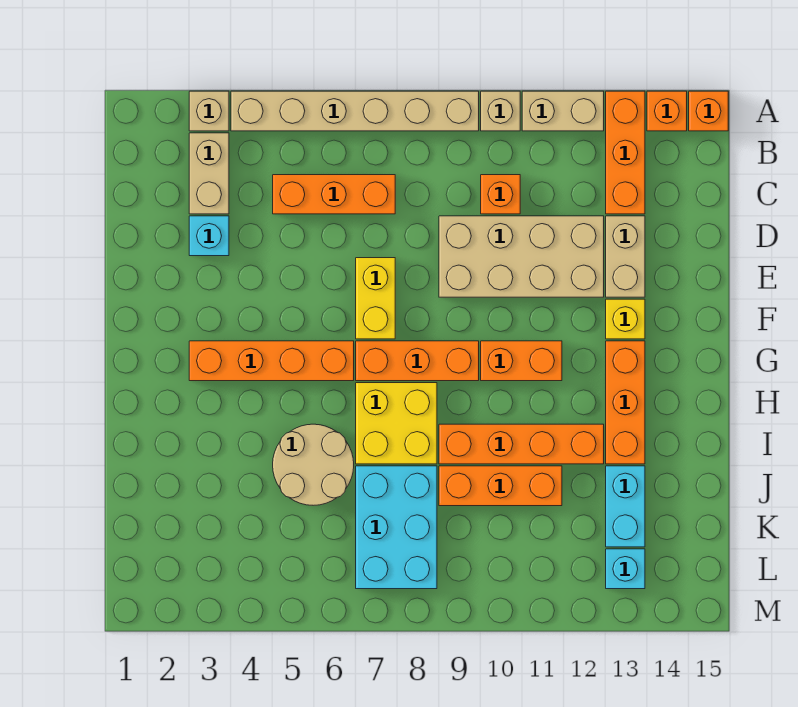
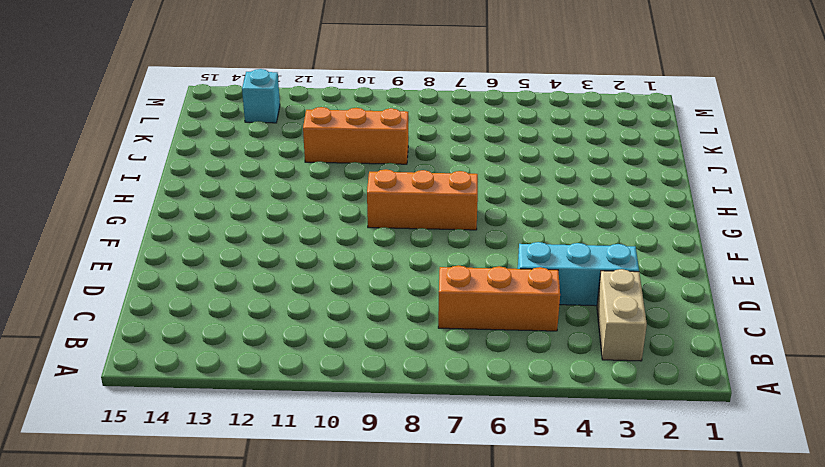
cyan brick D3:D5 level 1 -> cyan brick D3 level 1
none -> tan brick A3 level 1
none -> tan brick A4:A9 level 1
none -> tan brick A10 level 1

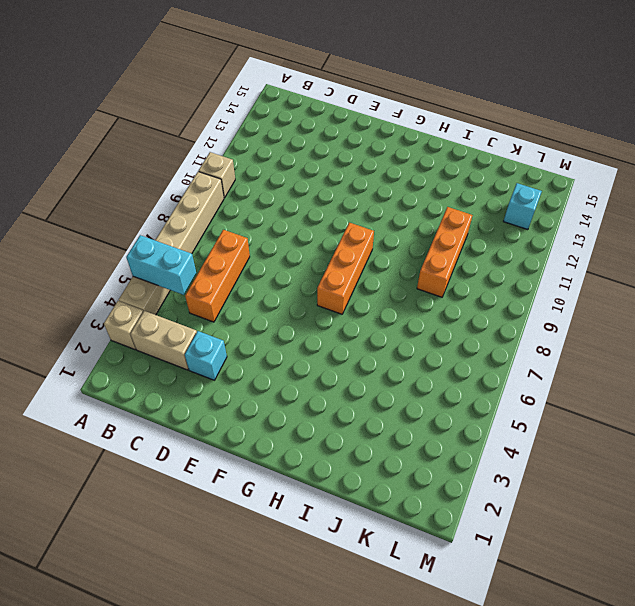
cyan brick A5:B5 level 2 -> cyan brick J13:K13 level 1
none -> tan brick A11:A12 level 1
none -> orange brick A13:C13 level 1
none -> orange brick A14 level 1

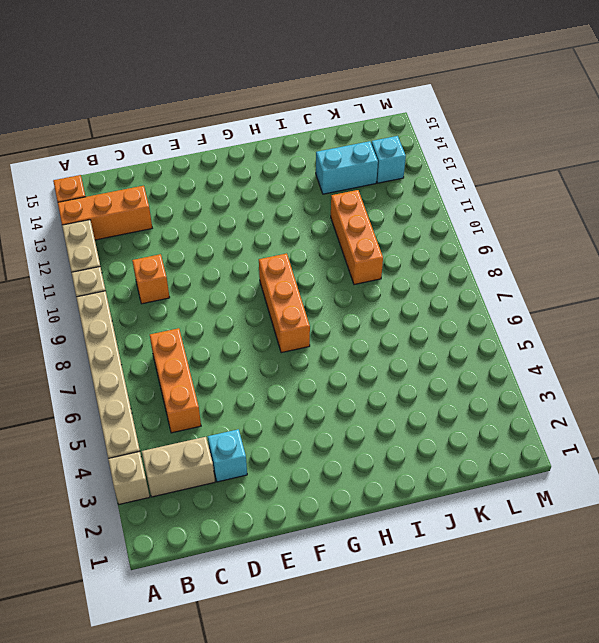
none -> orange brick A15 level 1
none -> tan brick D9:E12 level 1
none -> tan brick D13:E13 level 1

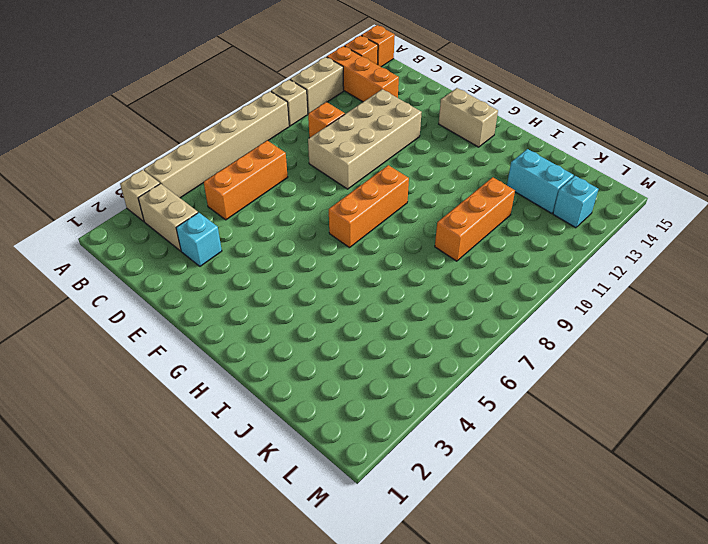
tan brick F14:G14 level 1 -> tan brick D13:E13 level 1
none -> yellow brick E7:F7 level 1
none -> yellow brick F13 level 1
none -> orange brick G3:G6 level 1

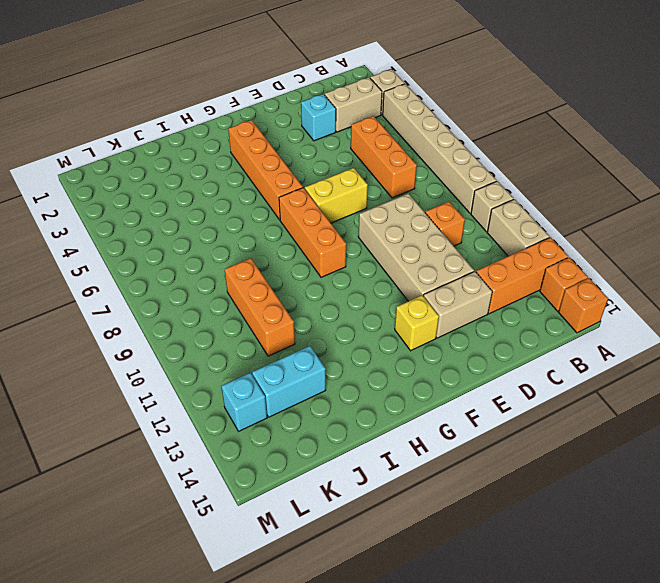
none -> orange brick G10:G11 level 1
none -> orange brick G13:I13 level 1
none -> yellow brick H7:I8 level 1

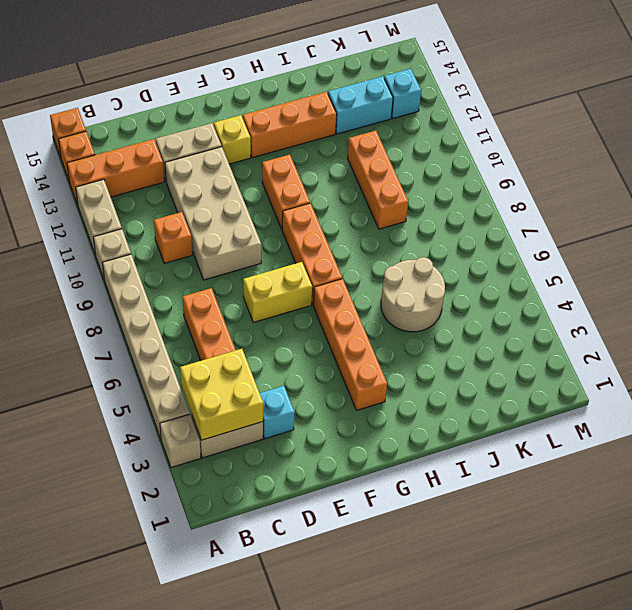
yellow brick B3:C4 level 2 -> yellow brick H7:I8 level 1
none -> orange brick I9:I12 level 1
none -> cyan brick J7:L8 level 1

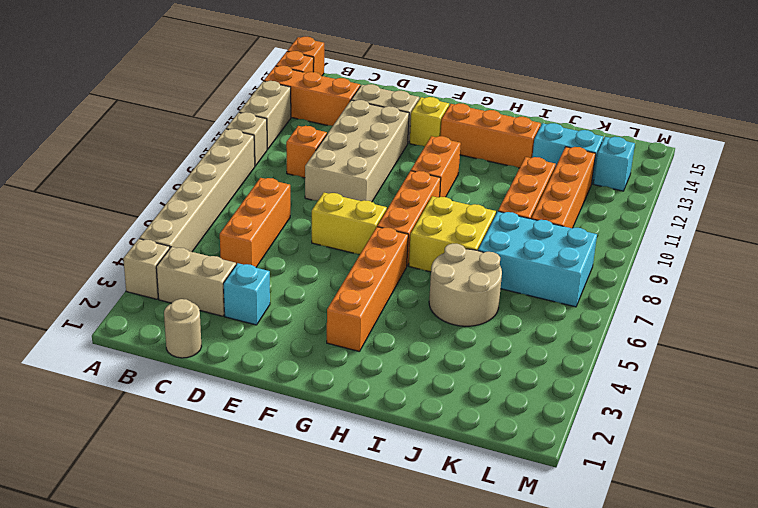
tan round brick C1 level 1 -> none
orange brick K9:K12 level 1 -> orange brick I9:I12 level 1

